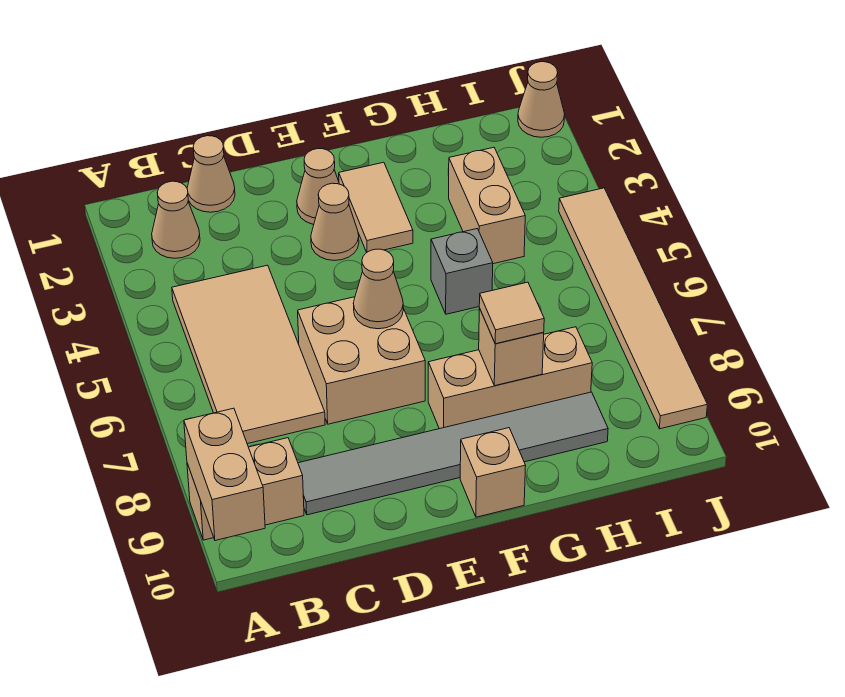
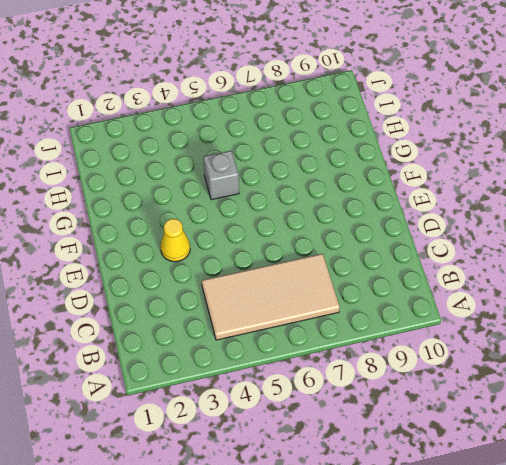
yellow cone E3 level 1 -> tan cone E3 level 1
none -> tan brick A9:B9 level 1
none -> tan cone B2 level 1
none -> tan cone C1 level 1

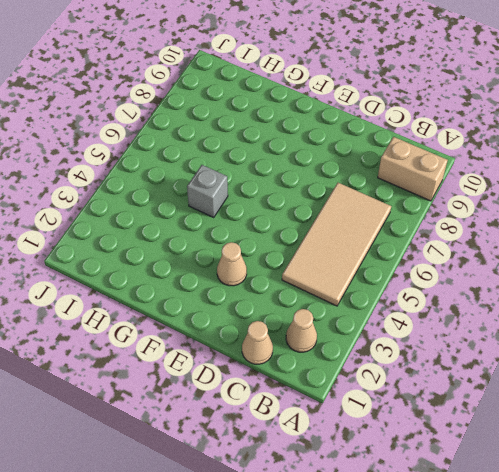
none -> grey tile C9:H9 level 1
none -> tan brick D6:E7 level 1
none -> tan cone E2 level 1

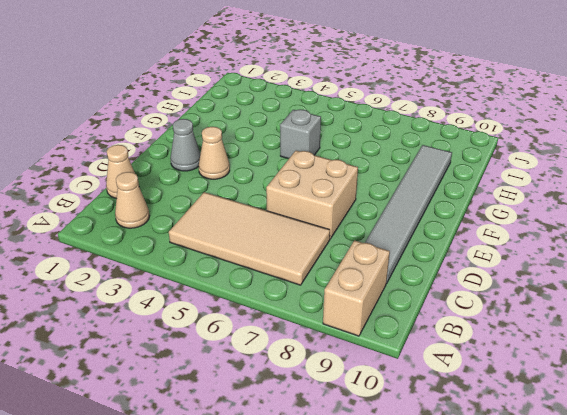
grey cone E2 level 1 -> tan cone E2 level 1
none -> tan tile F2:F3 level 1
none -> tan brick F8:H8 level 1
none -> tan brick F10 level 1

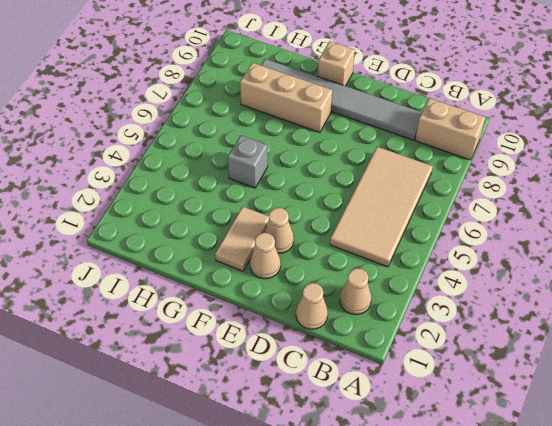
none -> tan brick D6:E7 level 1
none -> tan brick H3:H4 level 1
none -> tan cone J1 level 1

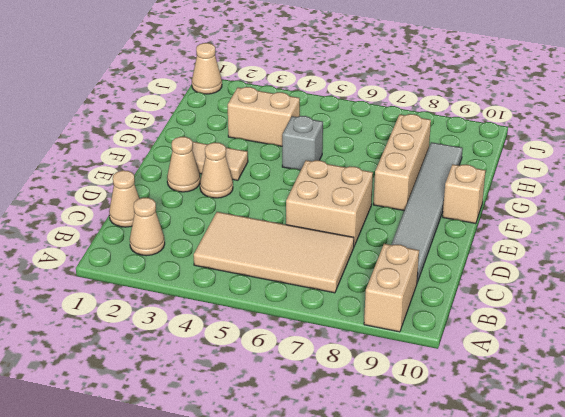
none -> tan tile J4:J9 level 1
none -> tan brick A9:A10 level 2
none -> tan cone E6 level 2

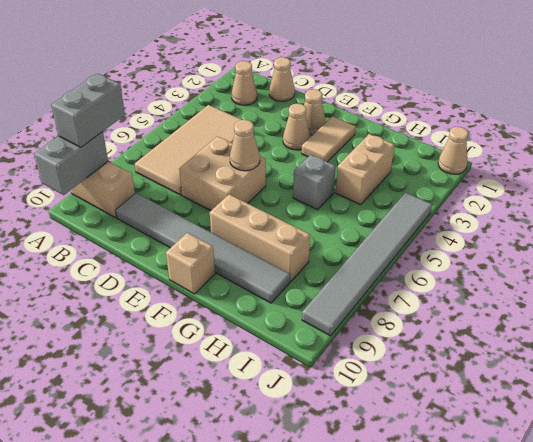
grey brick A8:A9 level 3 -> none
grey brick A9:A10 level 2 -> tan brick A9:A10 level 2
grey tile J4:J9 level 1 -> tan tile J4:J9 level 1
none -> tan brick G8 level 2
none -> tan tile G8 level 3

